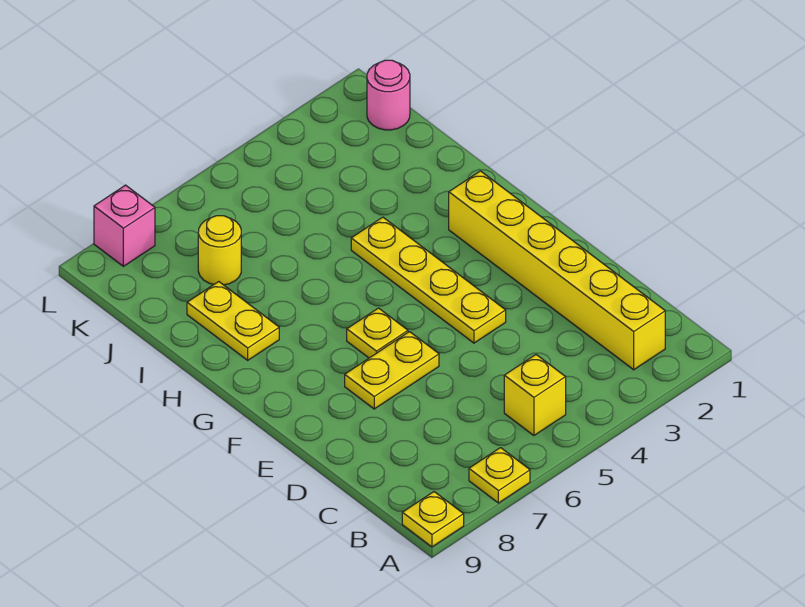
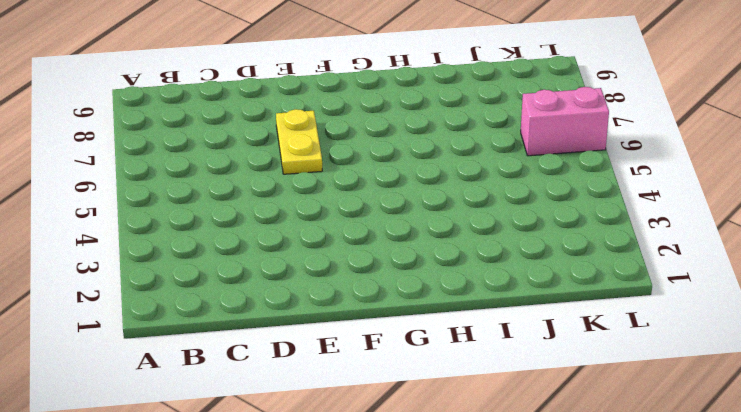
pink brick K6:L6 level 1 -> none
none -> yellow plate A7 level 1
none -> yellow plate A9 level 1

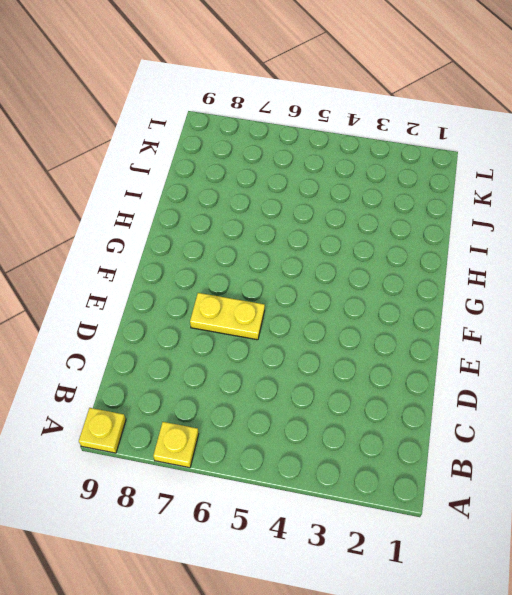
none -> yellow brick B2:G2 level 1
none -> yellow brick B5 level 1

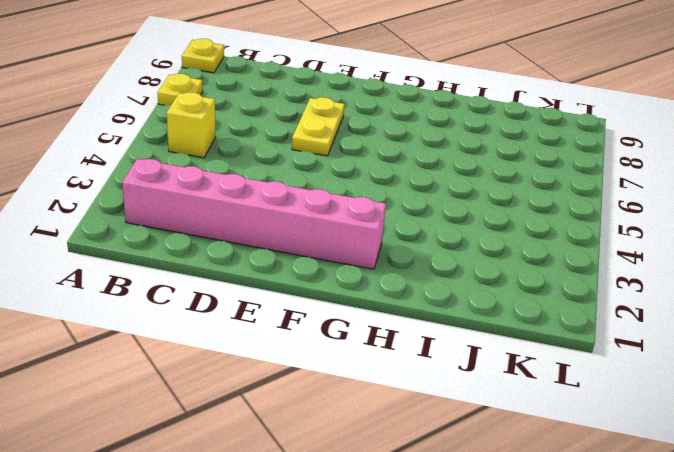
pink brick B2:G2 level 1 -> yellow brick B2:G2 level 1
none -> yellow plate E4:H4 level 1
none -> yellow plate F6 level 1

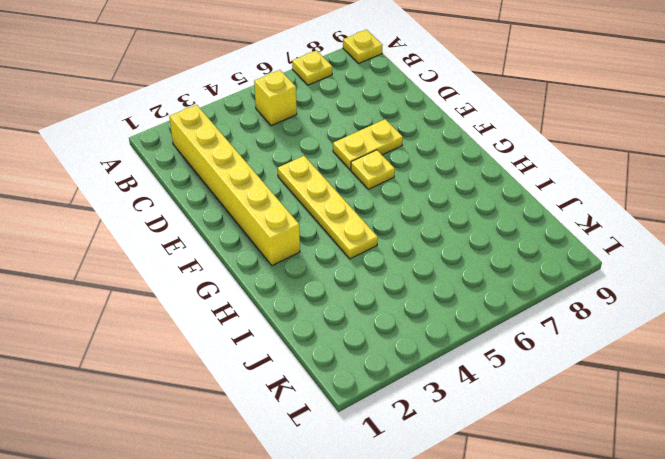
none -> yellow plate H8:I8 level 1
none -> yellow round brick J7 level 1

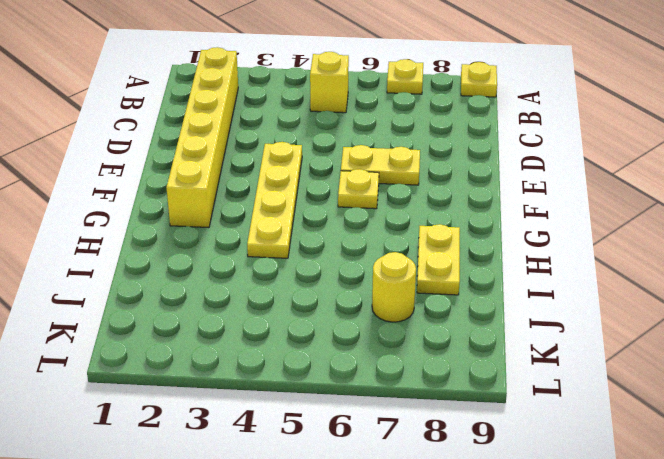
none -> pink round brick K1 level 1
none -> pink brick L8 level 1

